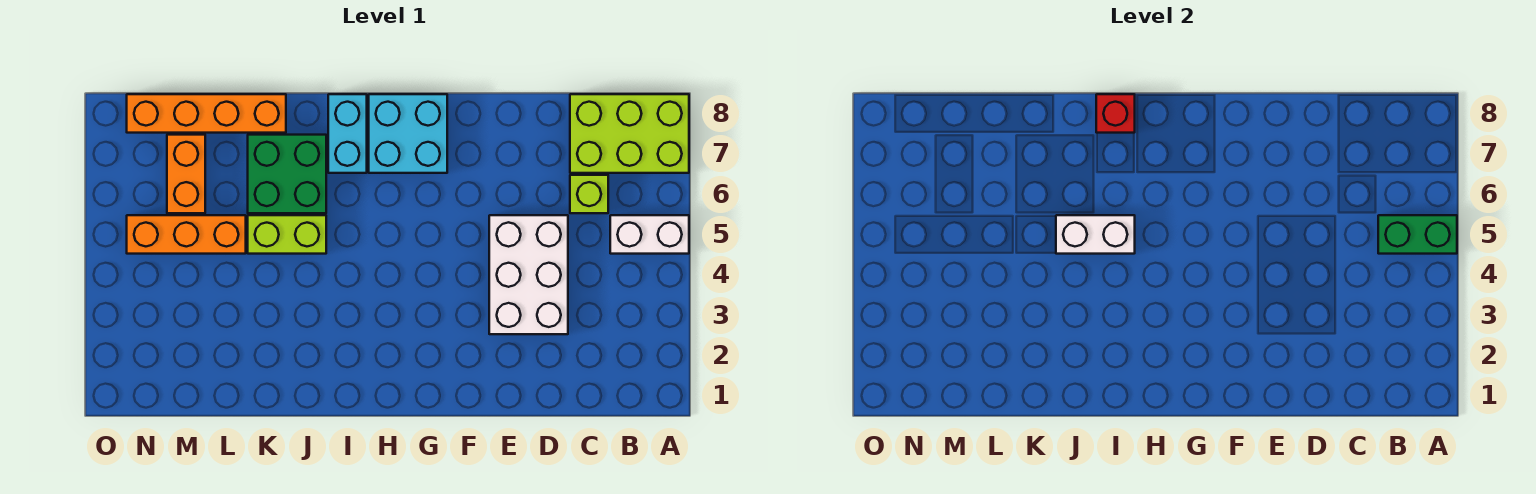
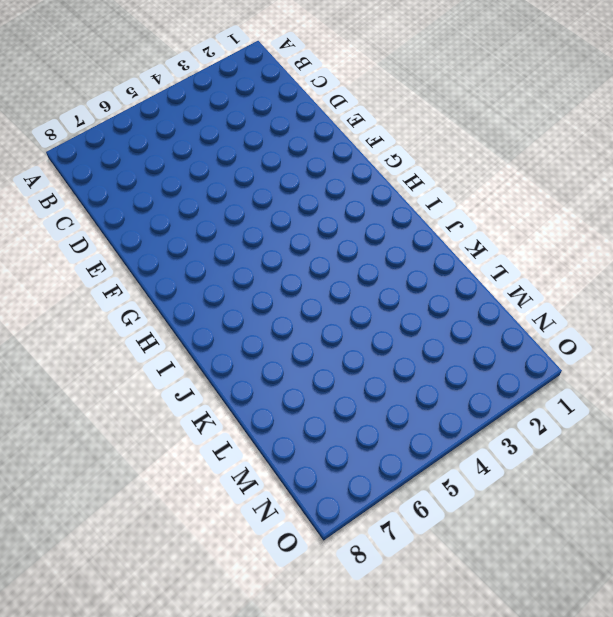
none -> white brick A5:B5 level 1
none -> lime brick A7:C8 level 1
none -> lime brick C6 level 1

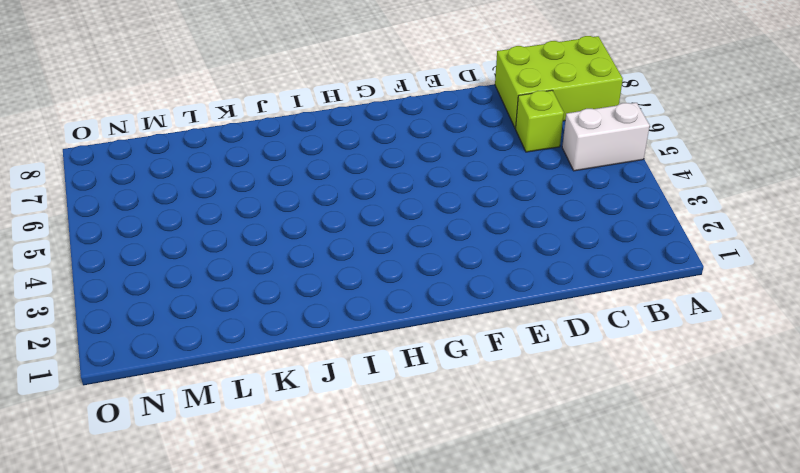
none -> white brick D3:E5 level 1
none -> cyan brick G7:H8 level 1
none -> cyan brick I7:I8 level 1

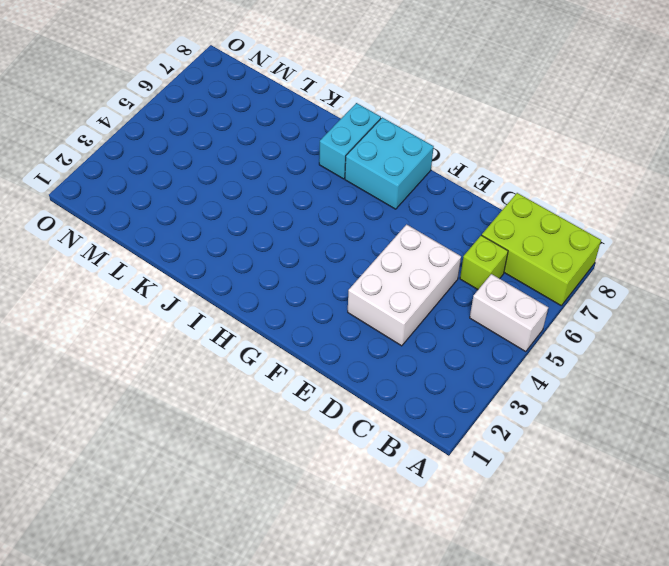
none -> lime brick J5:K5 level 1
none -> green brick J6:K7 level 1
none -> orange brick K8:N8 level 1

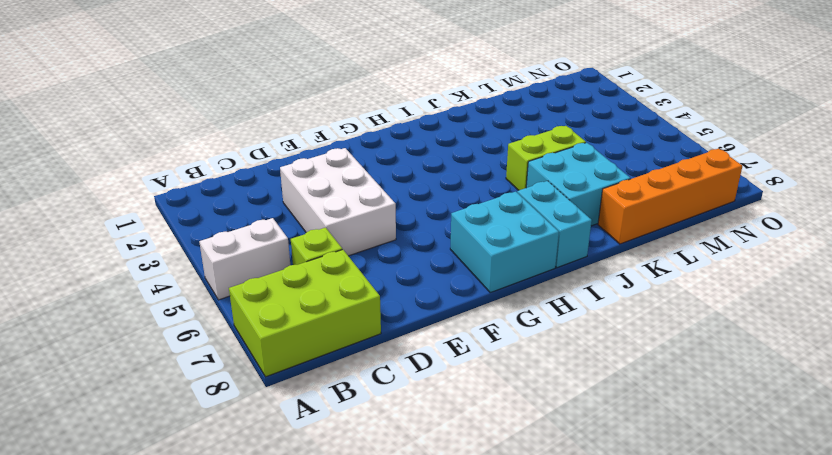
cyan brick J6:K7 level 1 -> green brick J6:K7 level 1
none -> orange brick L5:N5 level 1
none -> orange brick M6:M7 level 1
none -> green brick A5:B5 level 2

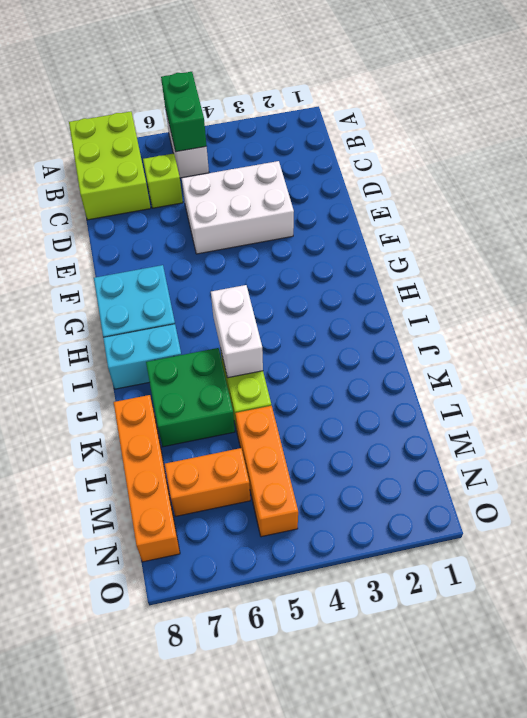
none -> red brick I8 level 2

